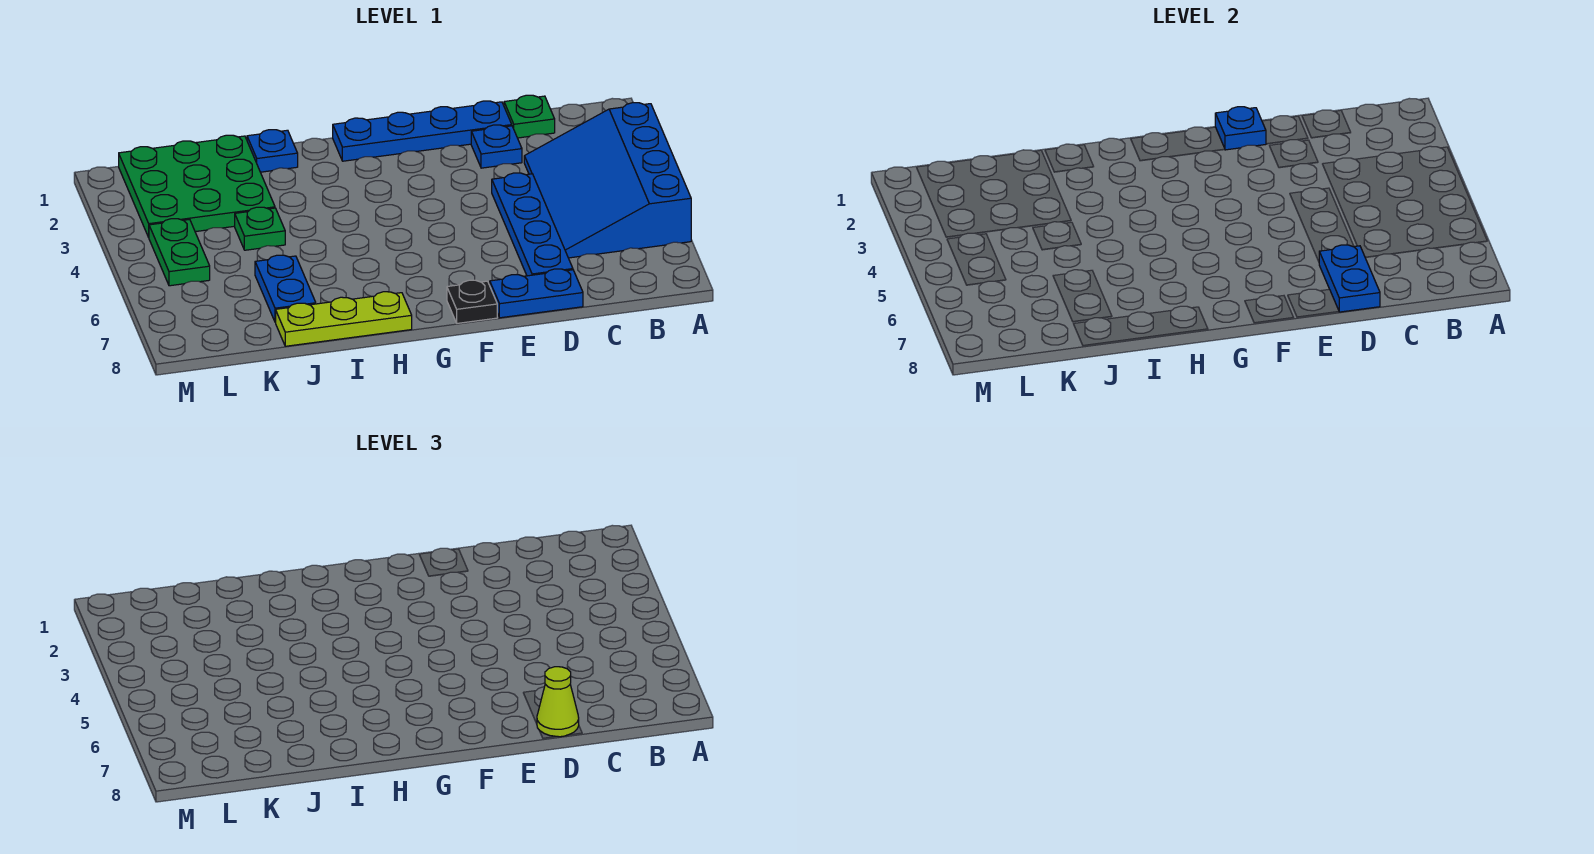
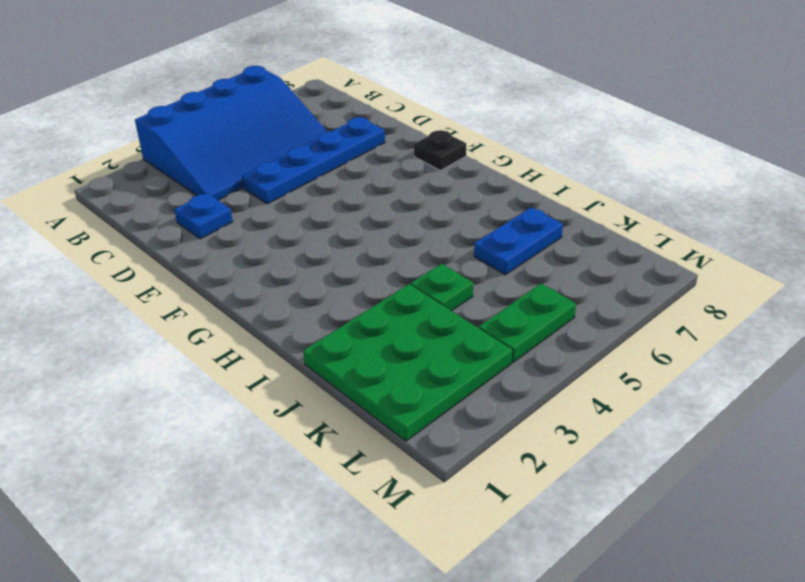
none -> green plate C1 level 1
none -> blue plate D1:G1 level 1
none -> blue plate D8:E8 level 1

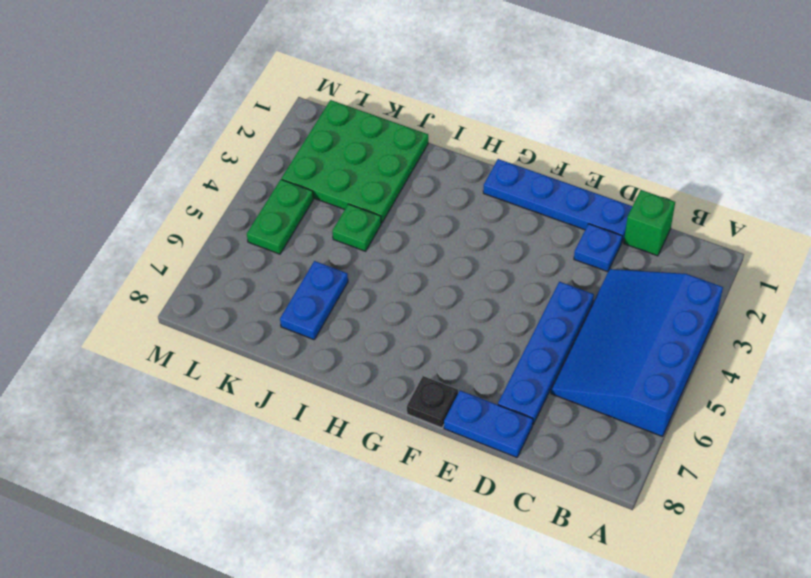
green brick C1 level 1 -> green plate C1 level 1
none -> lime plate H8:J8 level 1
none -> blue plate I1 level 1
none -> blue plate D7:D8 level 2

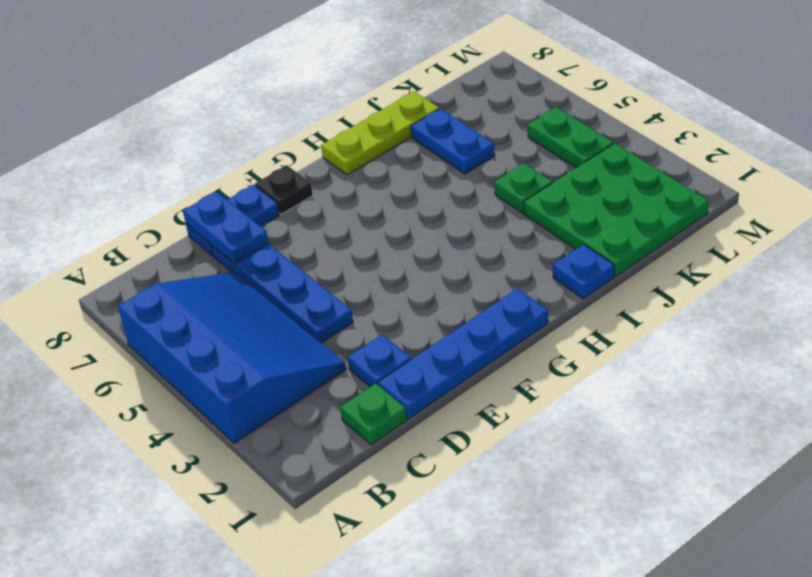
none -> blue plate E1 level 2
none -> lime cone D8 level 3

